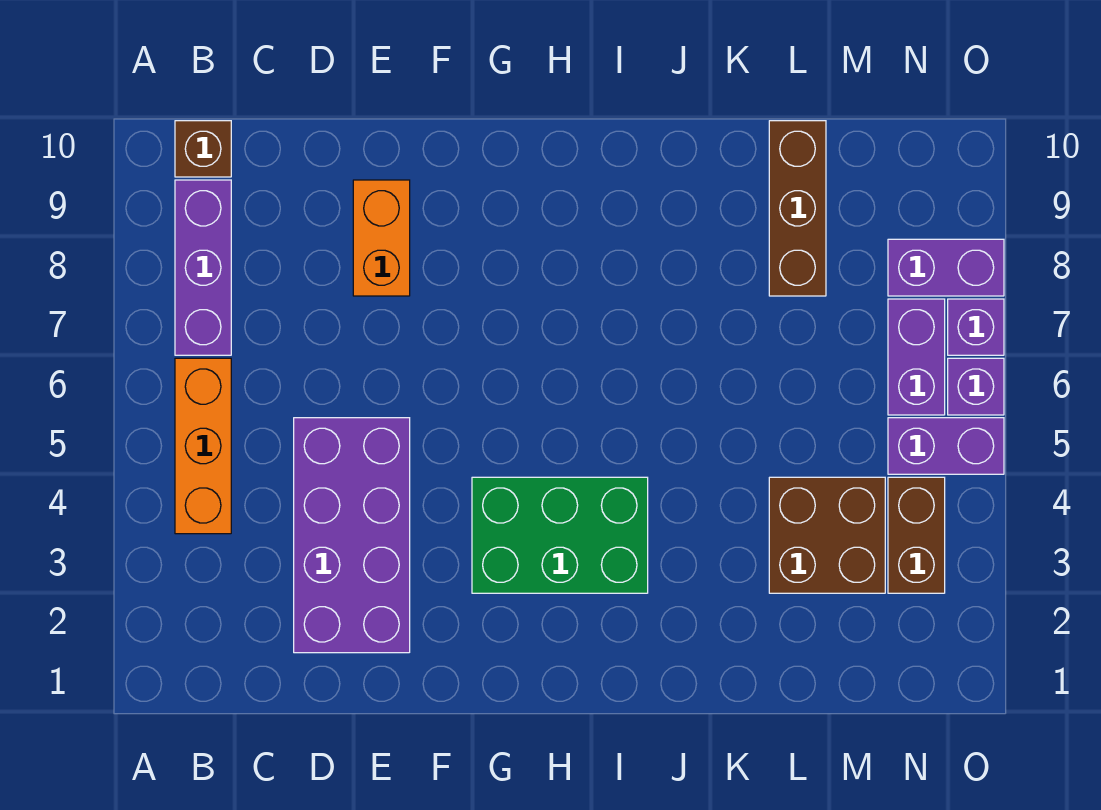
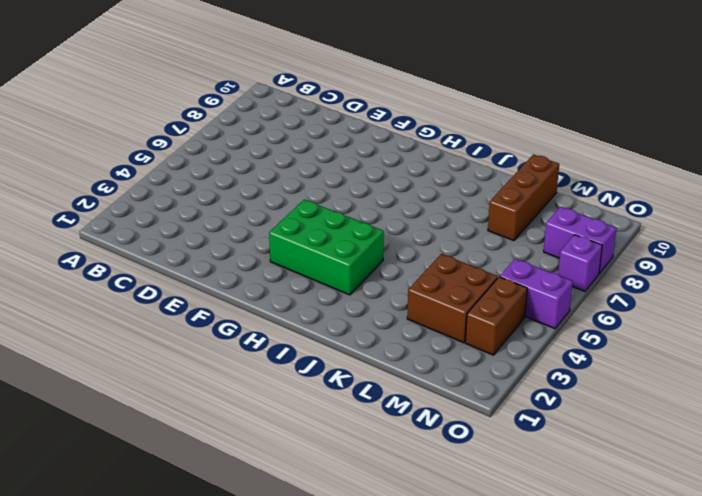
none -> orange brick B4:B6 level 1
none -> purple brick B7:B9 level 1
none -> brown brick B10 level 1

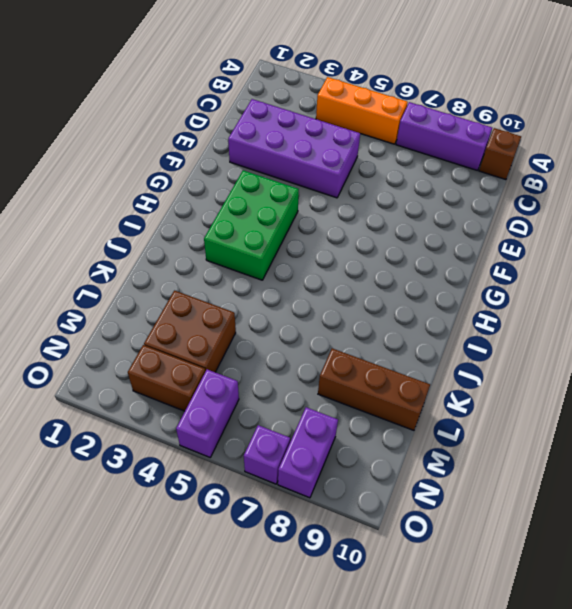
none -> orange brick E8:E9 level 1
none -> purple brick N6:N7 level 1
none -> purple brick O6 level 1

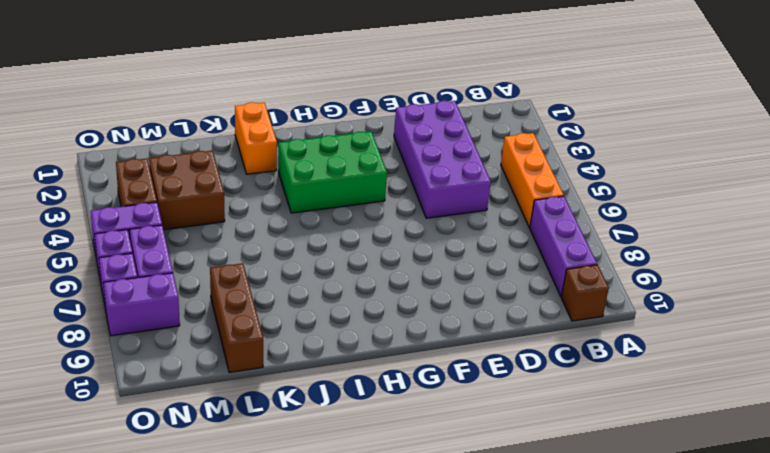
orange brick J1:J2 level 1 -> orange brick E8:E9 level 1

